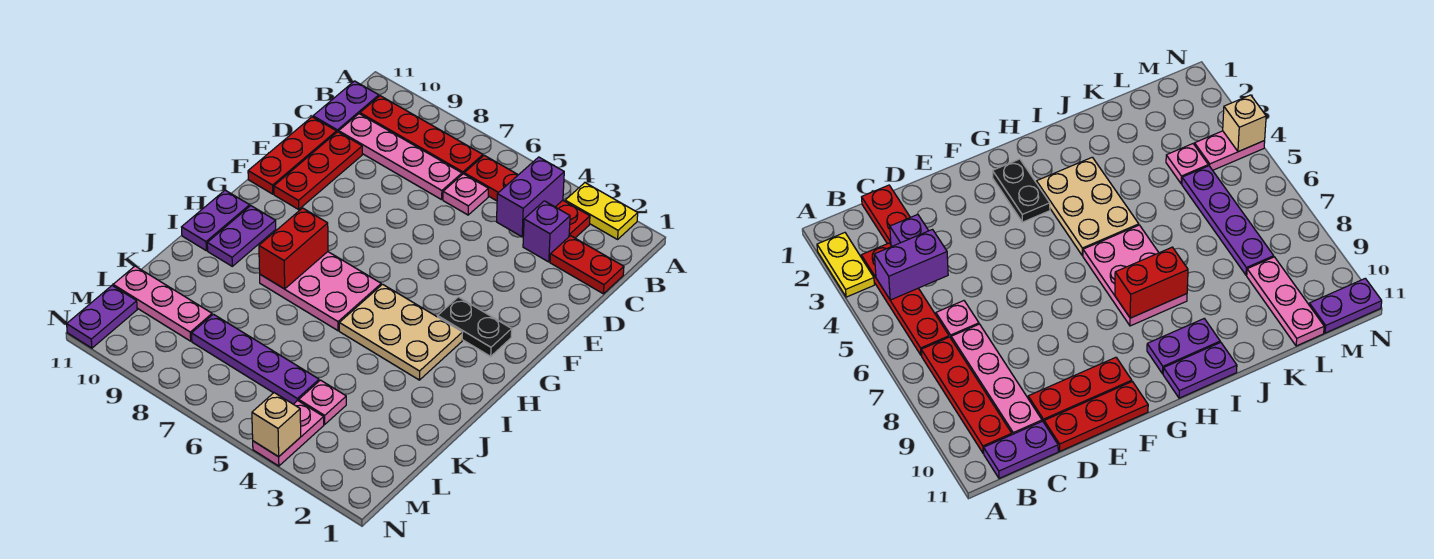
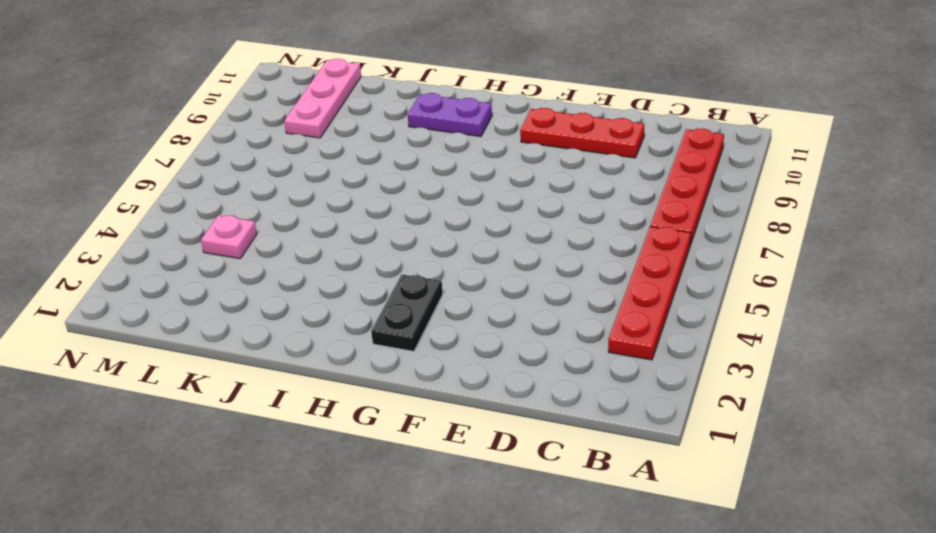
none -> yellow plate A2:A3 level 1
none -> purple plate B11:C11 level 1
none -> red plate C1:C2 level 1

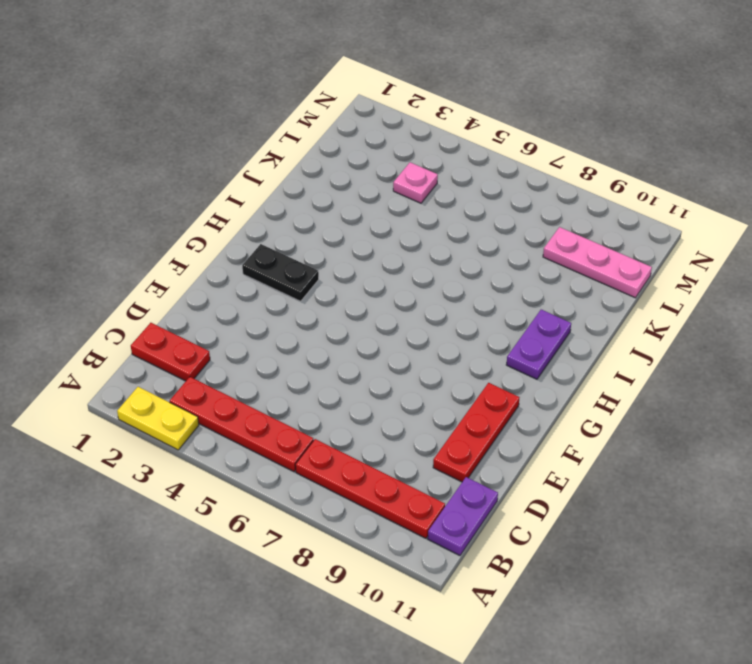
none -> purple brick C3 level 1
none -> pink plate C6 level 1
none -> pink plate C7:C10 level 1

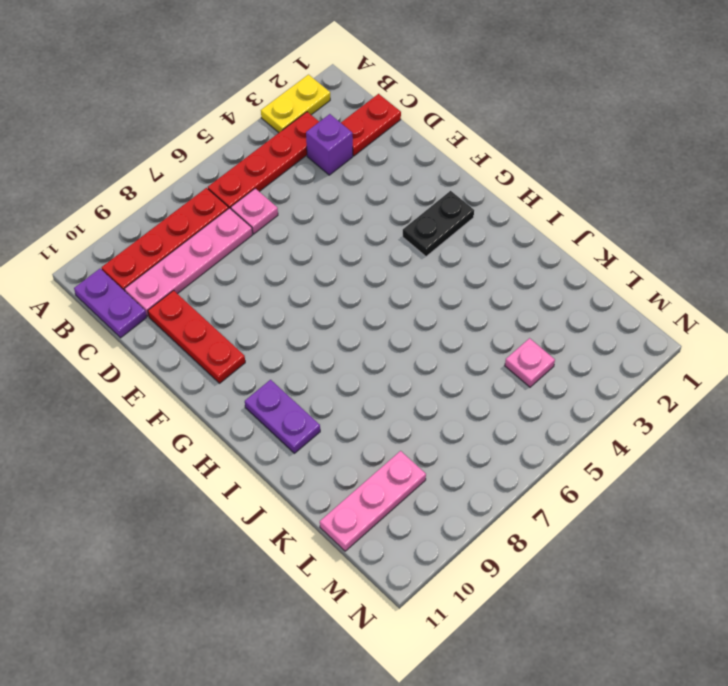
none -> red plate D11:F11 level 1
none -> tan plate H3:I5 level 1
none -> pink plate H6:I8 level 1

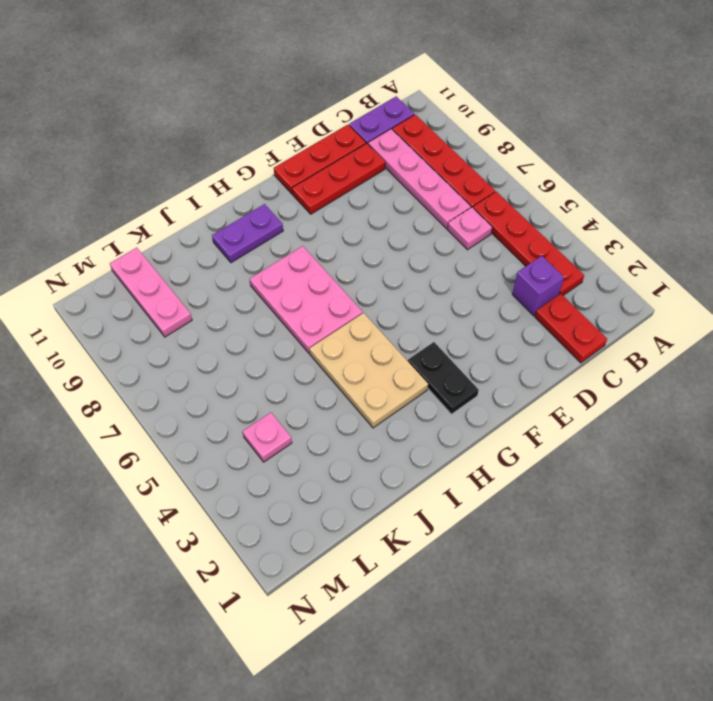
none -> yellow plate A2:A3 level 1
none -> purple plate H11:I11 level 1
none -> purple plate L5:L8 level 1

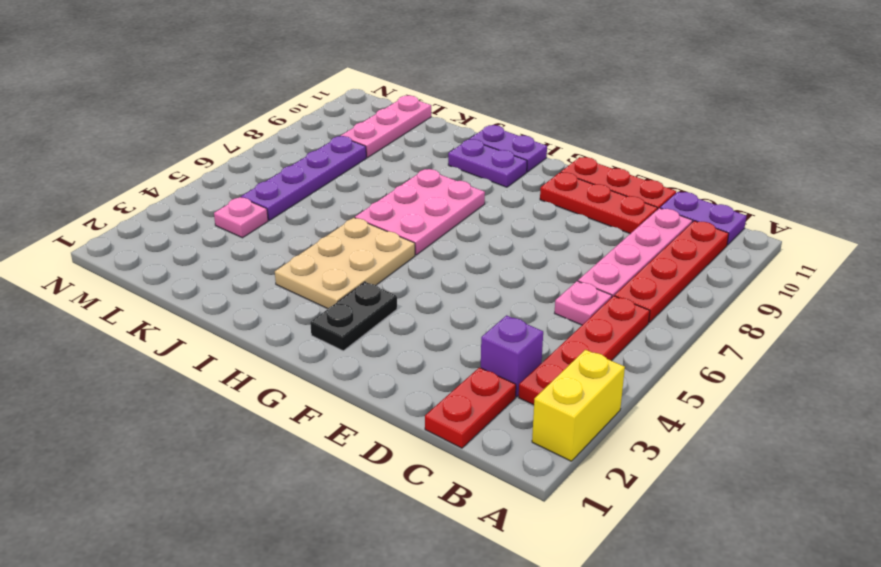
yellow brick A2:A3 level 1 -> yellow plate A2:A3 level 1
none -> pink plate M4:N4 level 1
none -> purple plate M11:N11 level 1
none -> purple brick B4:C4 level 2

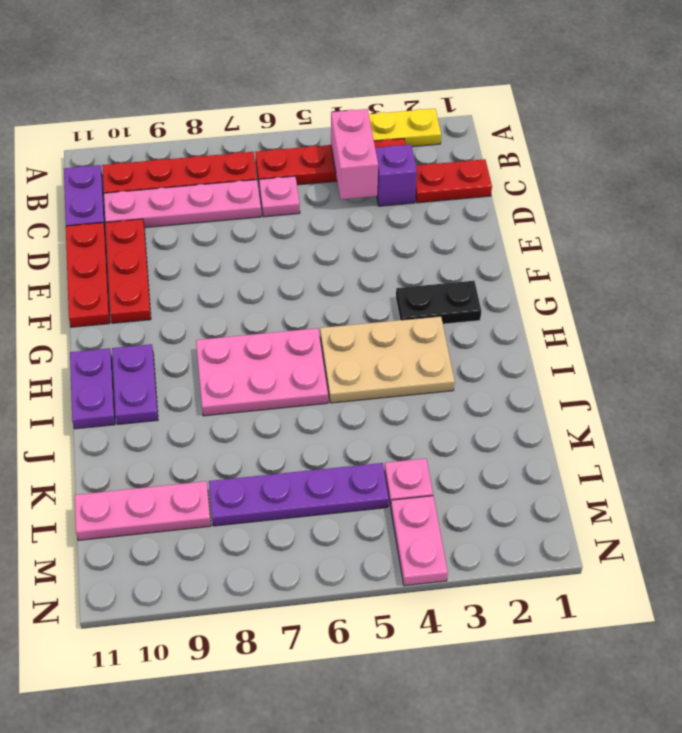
pink brick B4:C4 level 2 -> purple brick B4:C4 level 2
none -> purple plate M11:N11 level 1
none -> red brick H8:I8 level 2
none -> tan brick N4 level 2

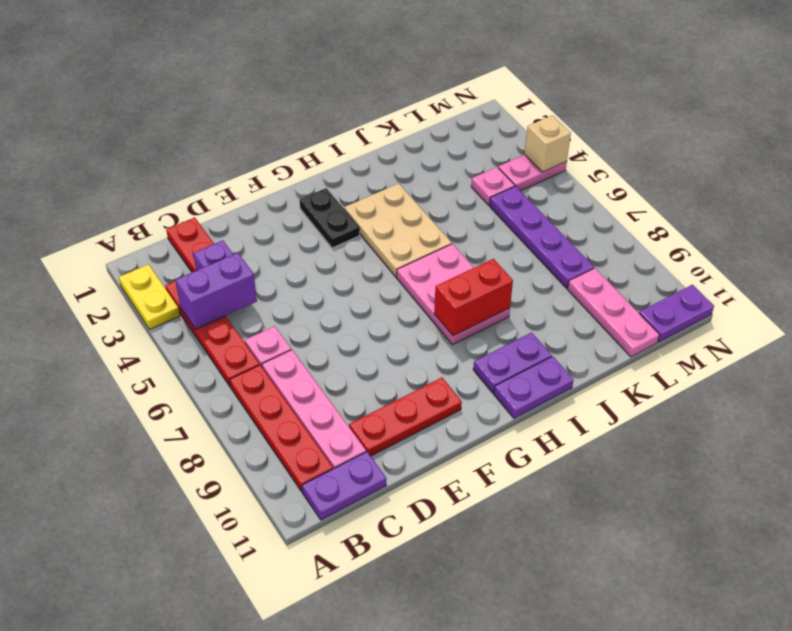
none -> red plate D11:F11 level 1

